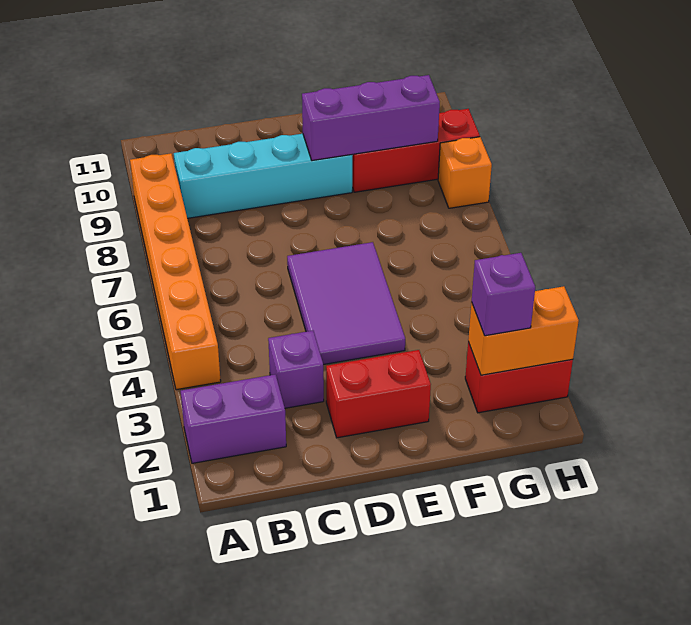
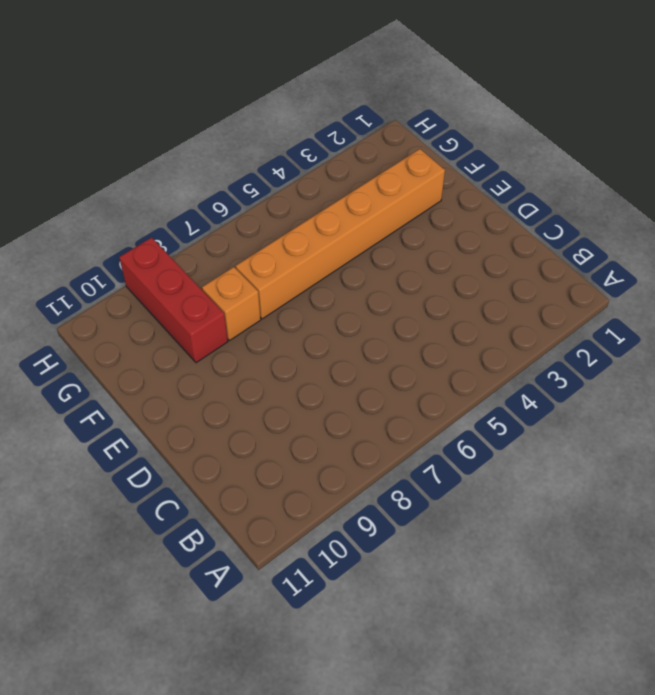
orange brick F2:F7 level 1 -> orange brick A4:A9 level 1
orange brick F8 level 1 -> orange brick H8 level 1
none -> purple brick A2:B2 level 1
none -> cyan brick B9:E9 level 1
none -> purple brick C3 level 1

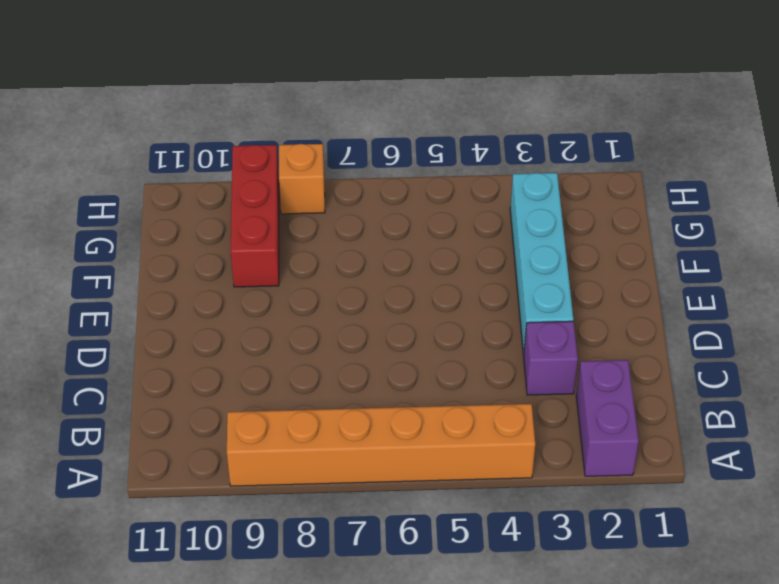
cyan brick D3:G3 level 1 -> cyan brick B9:E9 level 1
none -> red brick D2:E2 level 1
none -> purple tile D4:E6 level 1
none -> red brick G2:H2 level 1

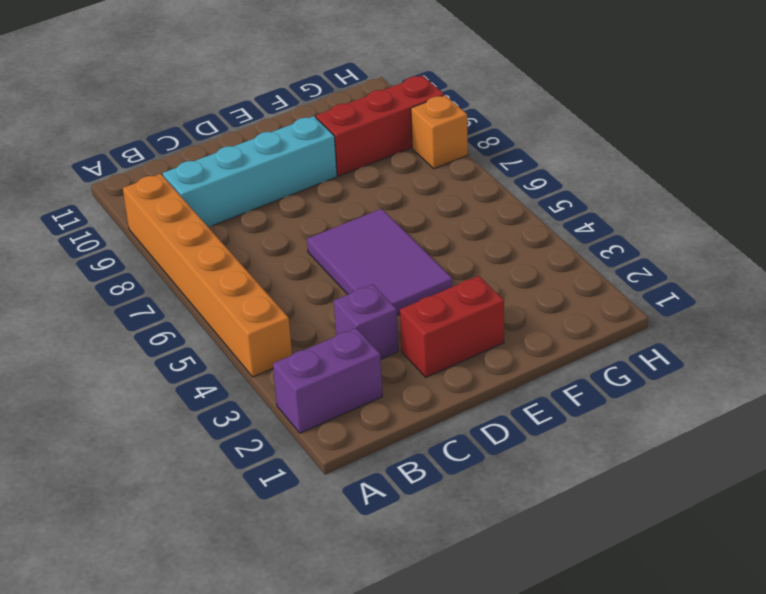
none -> red brick G2:H2 level 1
none -> purple brick E9:G9 level 2
none -> orange brick G2:H2 level 2

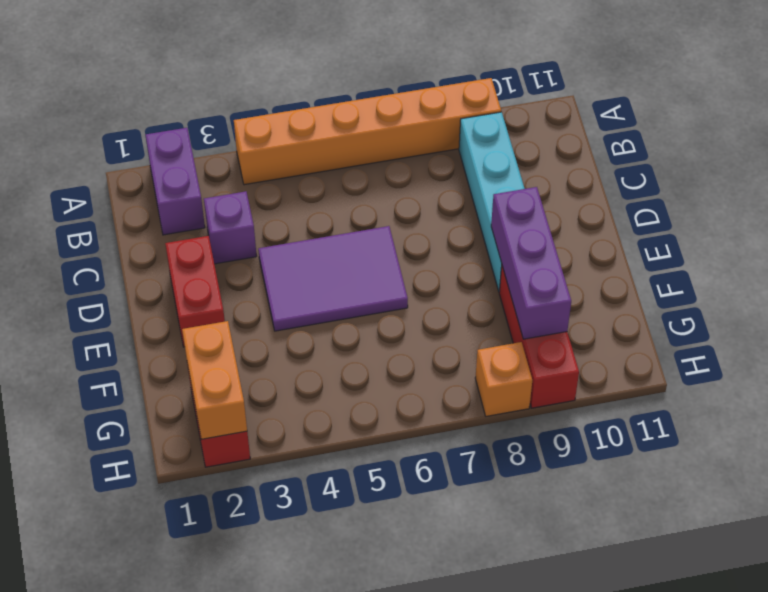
none -> purple brick G2 level 3

